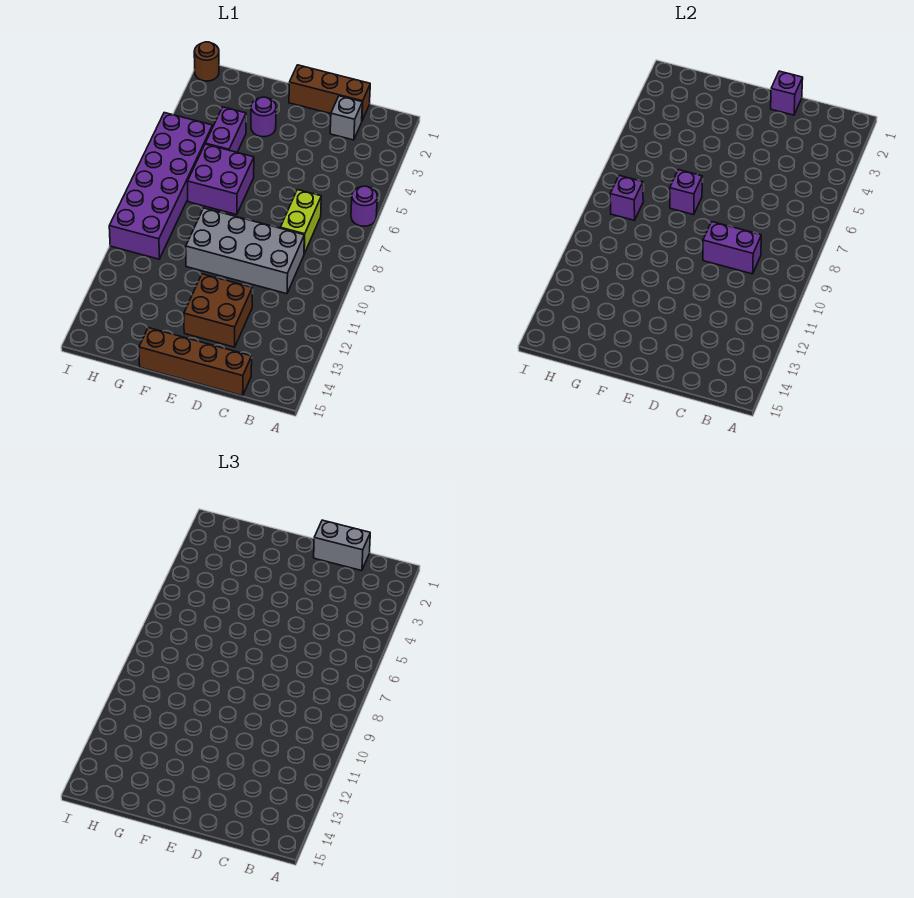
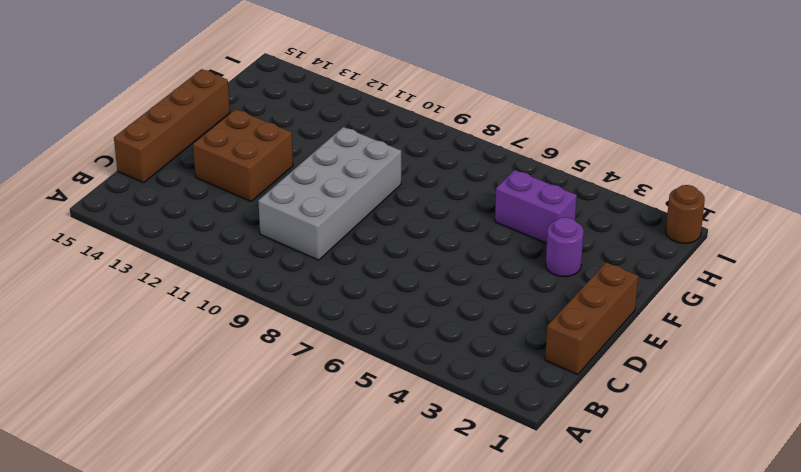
none -> purple round brick A6 level 1
none -> grey brick C2 level 1
none -> lime brick C7:C8 level 1

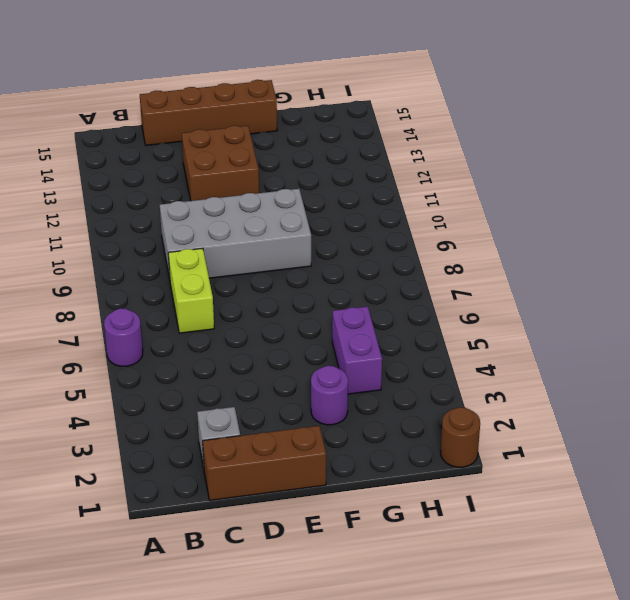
none -> purple brick F6:G7 level 1
none -> purple brick H5:I10 level 1
none -> purple brick C9:D9 level 2

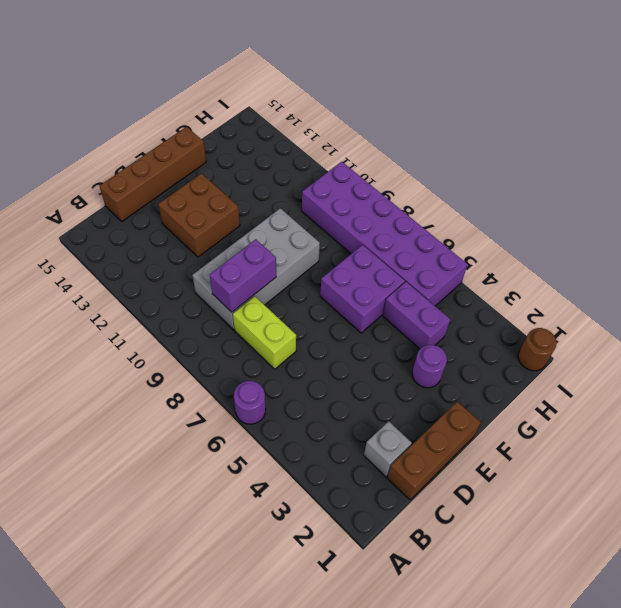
none -> purple brick D1 level 2
none -> purple brick F7 level 2
none -> purple brick H8 level 2

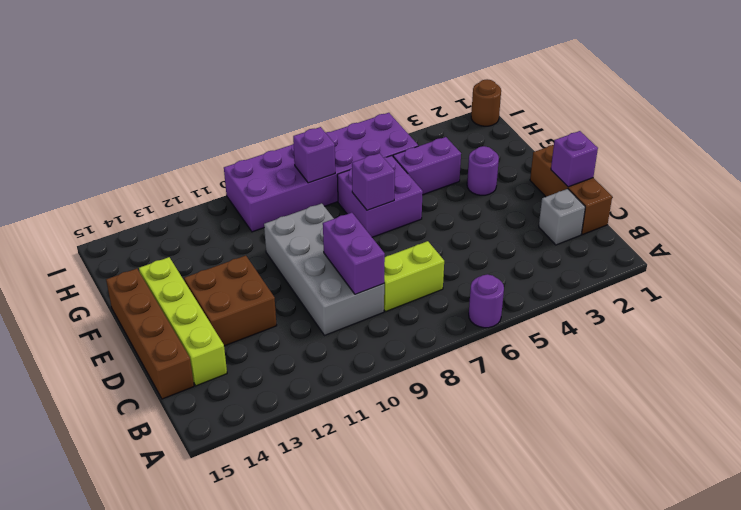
lime brick C14:F14 level 1 -> none
none -> grey brick C1:D1 level 3

